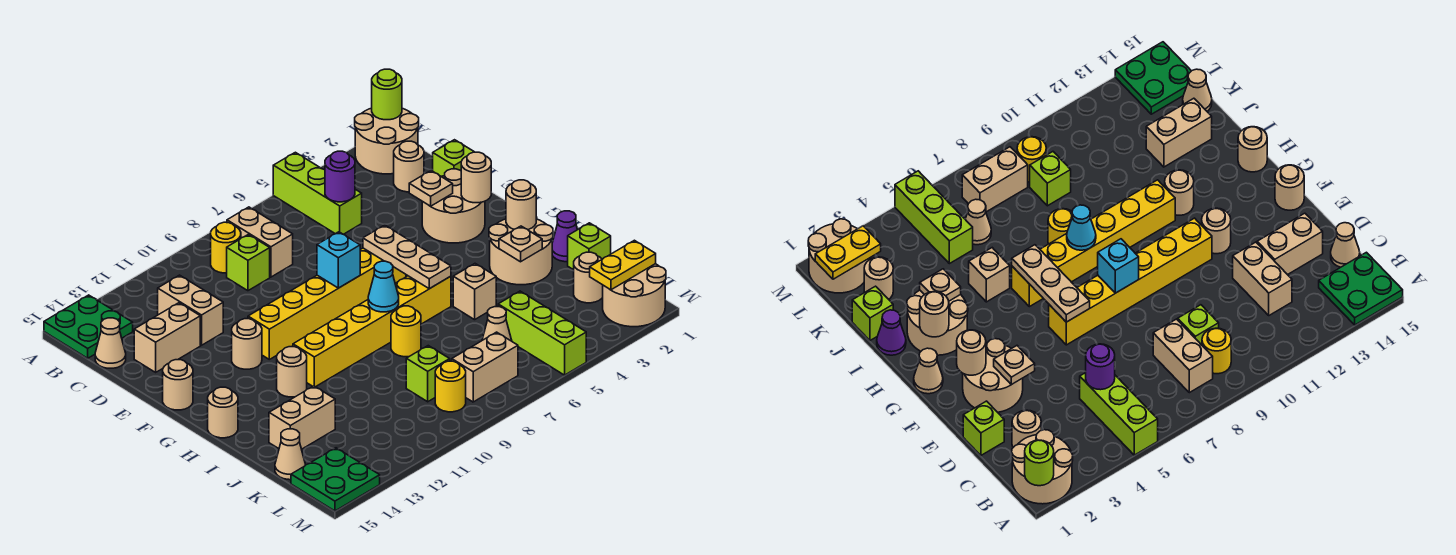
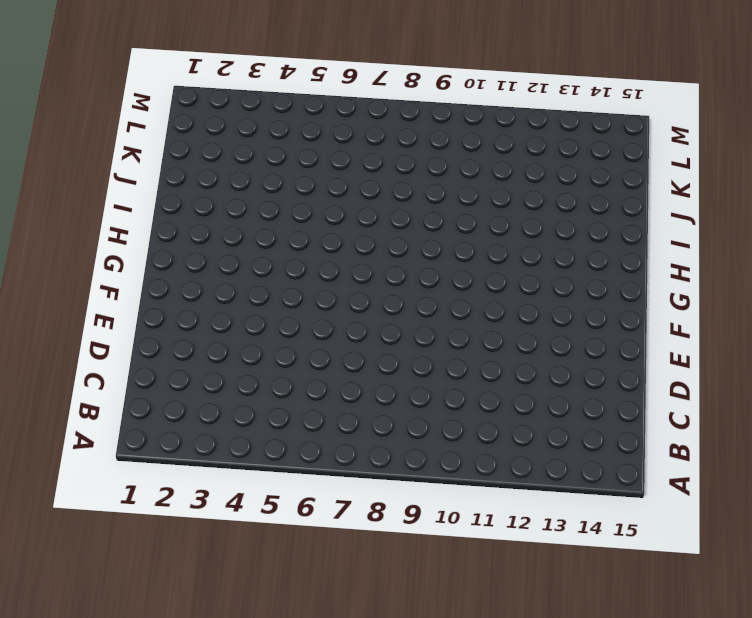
none -> tan round brick A1:B2 level 1
none -> lime brick A5:C5 level 1
none -> green plate A14:B15 level 1
none -> tan brick B8:C8 level 1

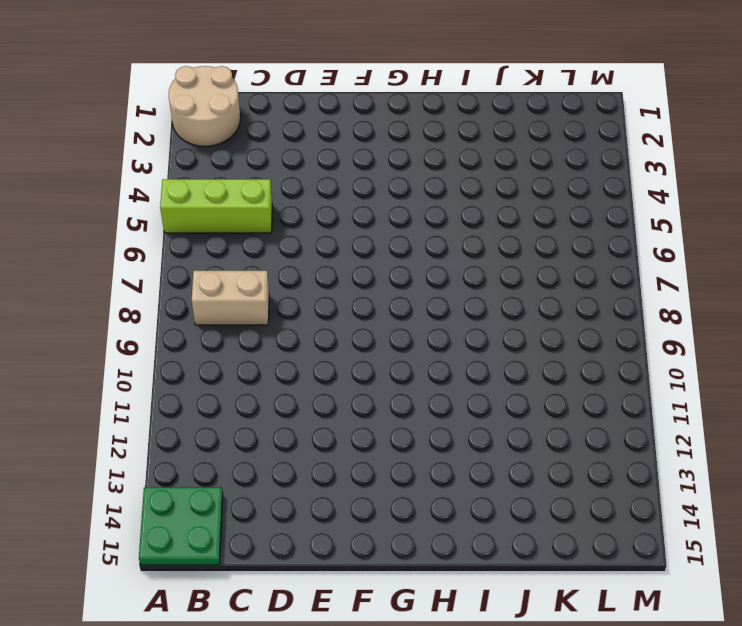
none -> yellow round brick B9 level 1
none -> tan round brick C2 level 1
none -> lime brick C9 level 1
none -> tan brick C12:D12 level 1

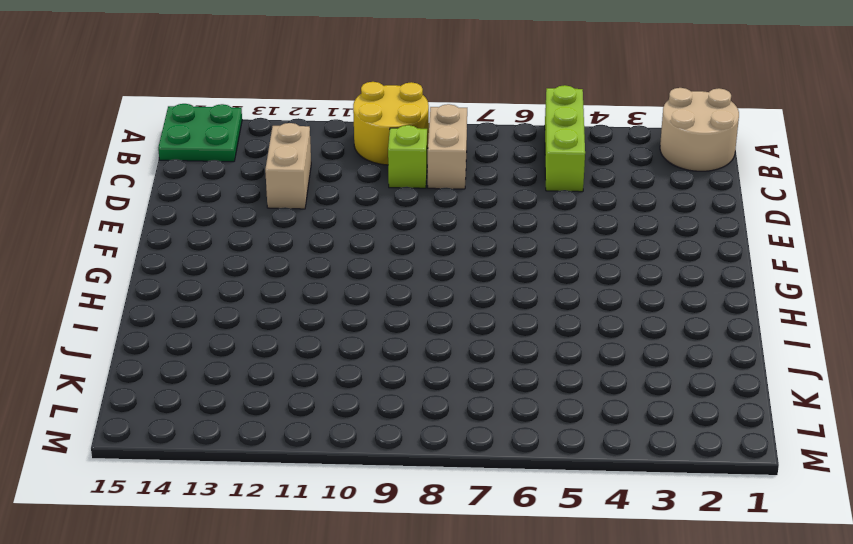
yellow round brick A9:B10 level 1 -> yellow round brick B9 level 1
none -> tan round brick C2 level 1
none -> tan cone C15 level 1
none -> lime brick D1 level 1
none -> tan brick D13:D14 level 1

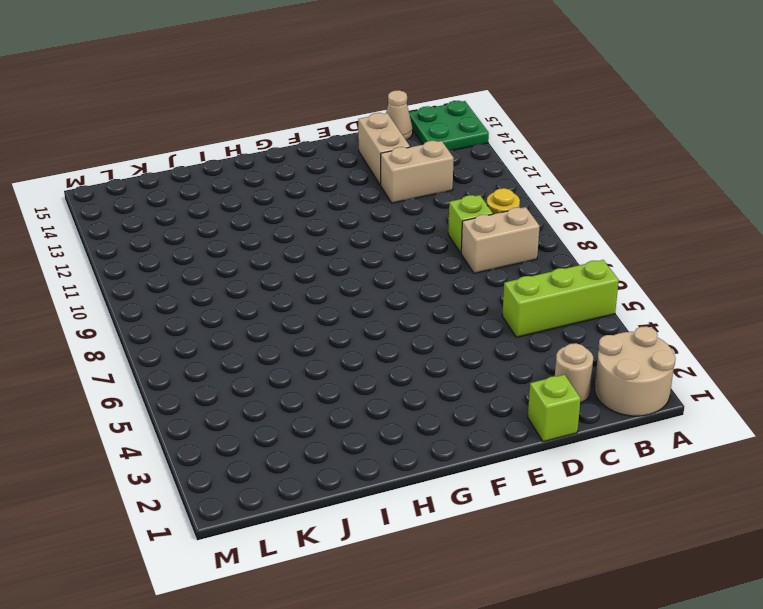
none -> tan round brick E2:F3 level 1
none -> yellow brick F6:F11 level 1
none -> tan round brick F12 level 1
none -> tan round brick F15 level 1

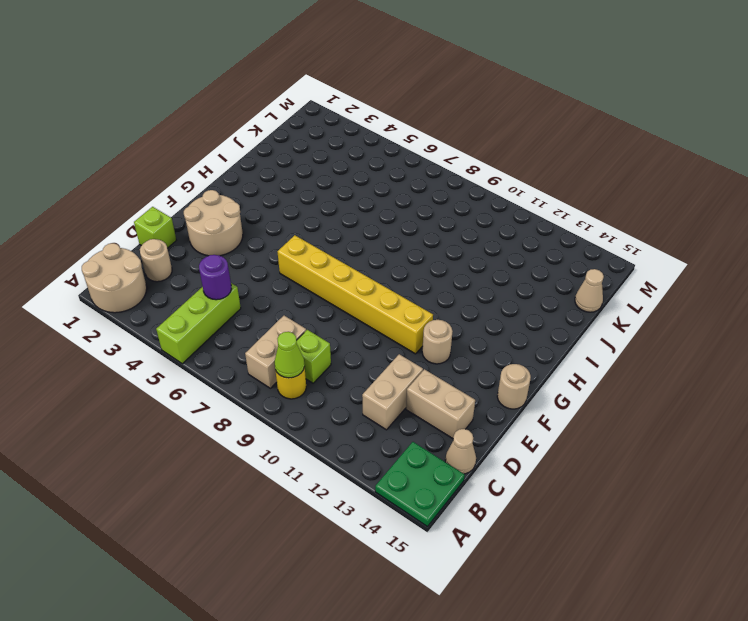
lime cone B9 level 2 -> none
none -> tan cone G1 level 1
none -> tan round brick H2:I3 level 1
none -> yellow brick H6:H11 level 1
none -> tan round brick H12 level 1

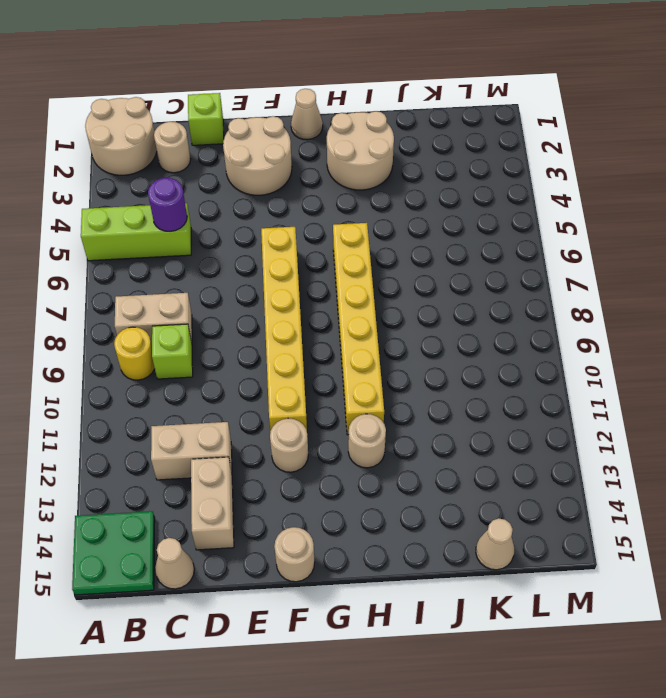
none -> tan round brick H15 level 1
none -> purple cone I1 level 1
none -> tan brick I5 level 1
none -> yellow round brick I8 level 1

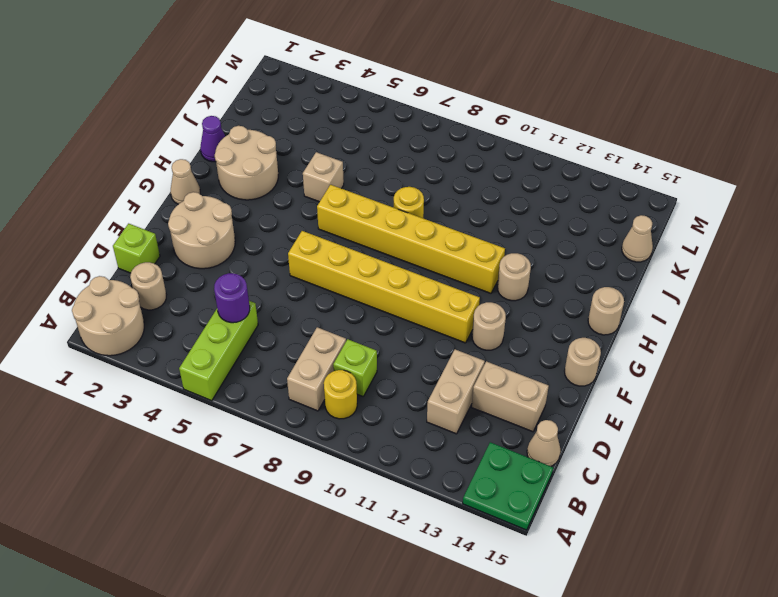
none -> lime brick J1 level 1
none -> tan brick J13:J14 level 1
none -> tan round brick K2 level 1
none -> lime brick K5:M5 level 1

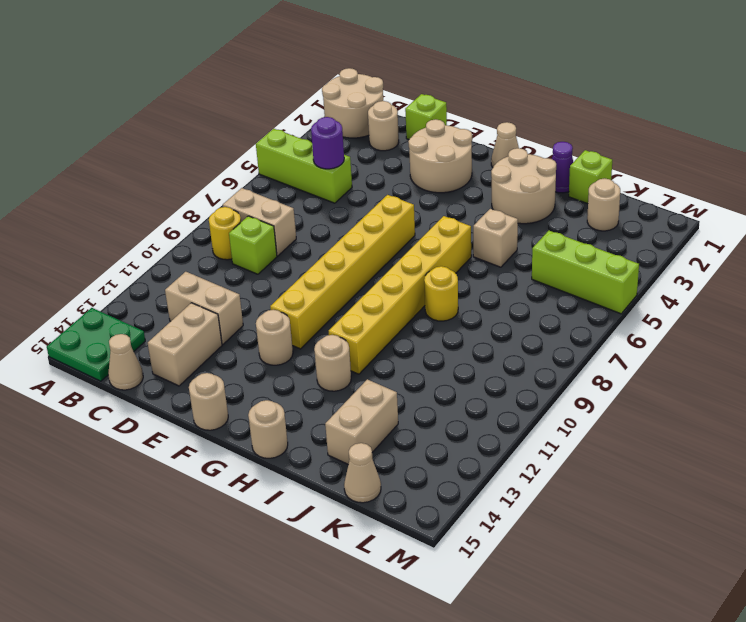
none -> tan cone K6 level 1
none -> lime brick K9 level 1
none -> tan round brick L1:M2 level 1
none -> tan brick L7:L8 level 1

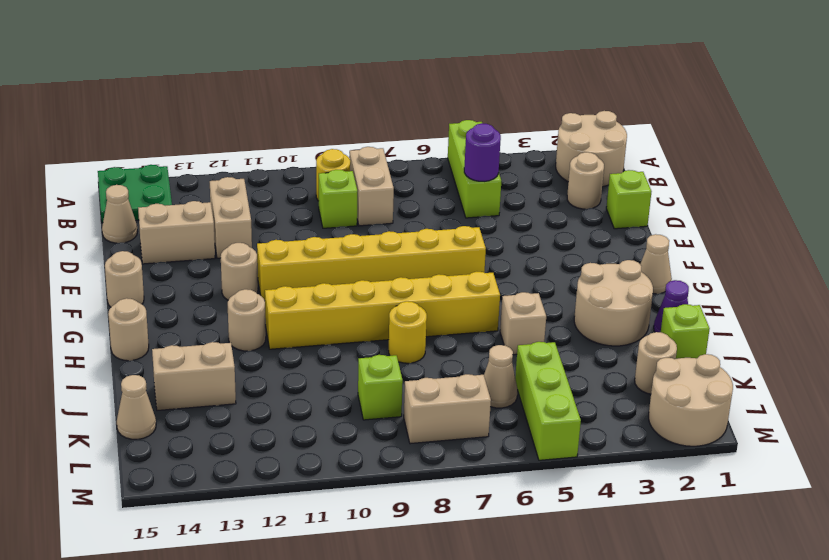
none -> tan round brick E2:F3 level 1
none -> yellow round brick L9 level 1
none -> green plate L14:M15 level 1
none -> lime round brick A1 level 2

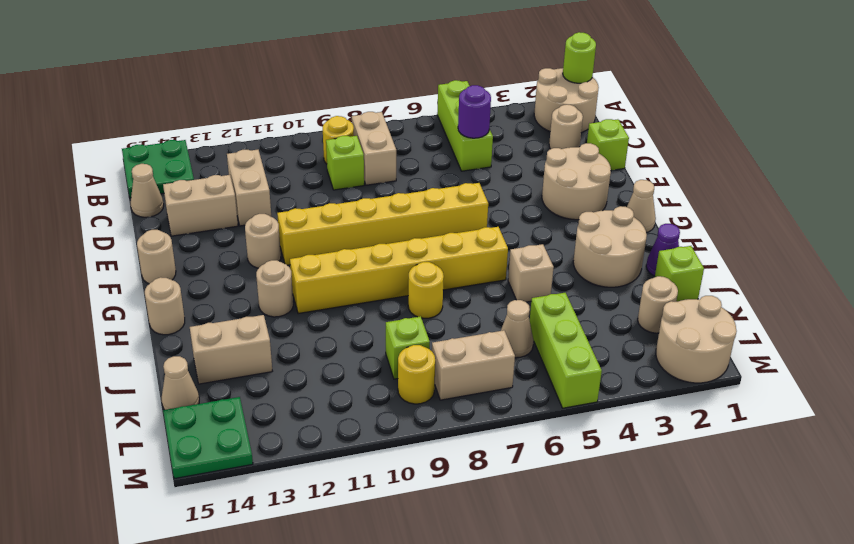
none -> tan plate E3 level 2
none -> tan round brick F2 level 2
none -> tan plate F6:H6 level 2
none -> cyan brick F8 level 2

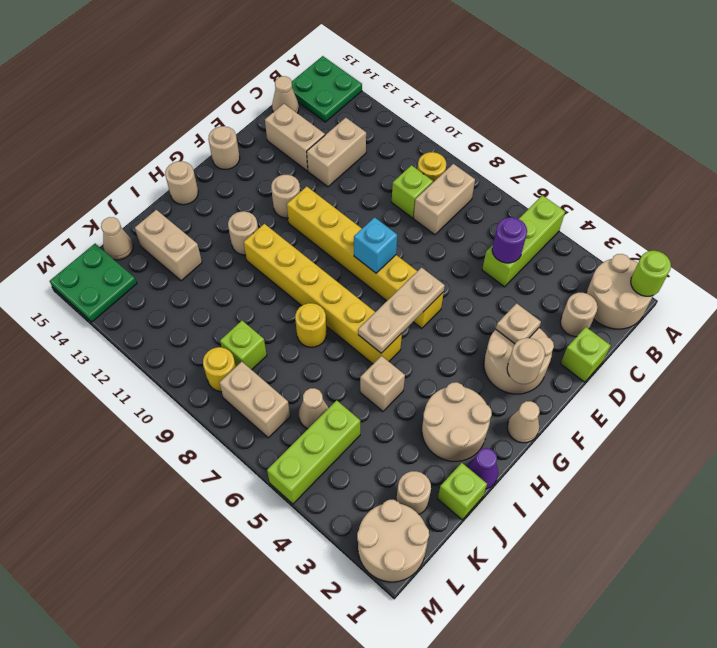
none -> tan round brick H2 level 2
none -> cyan cone H8 level 2
none -> tan plate I3 level 2
none -> yellow plate L1:L2 level 2

